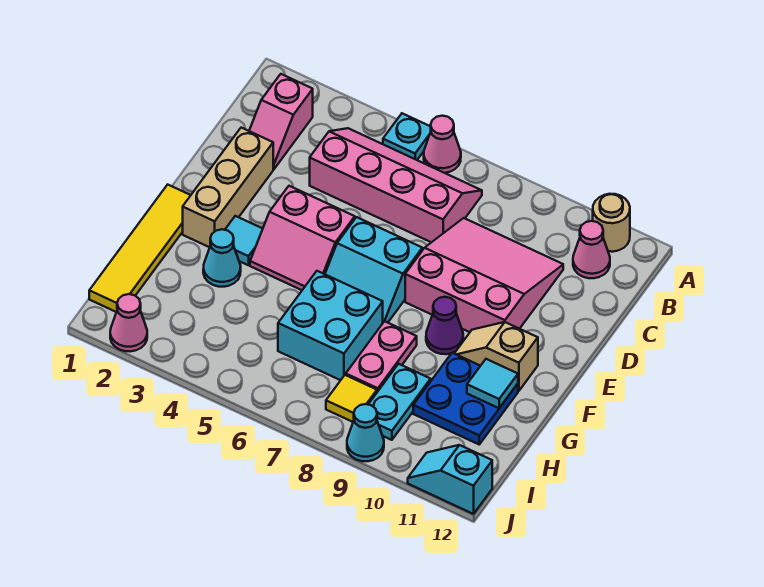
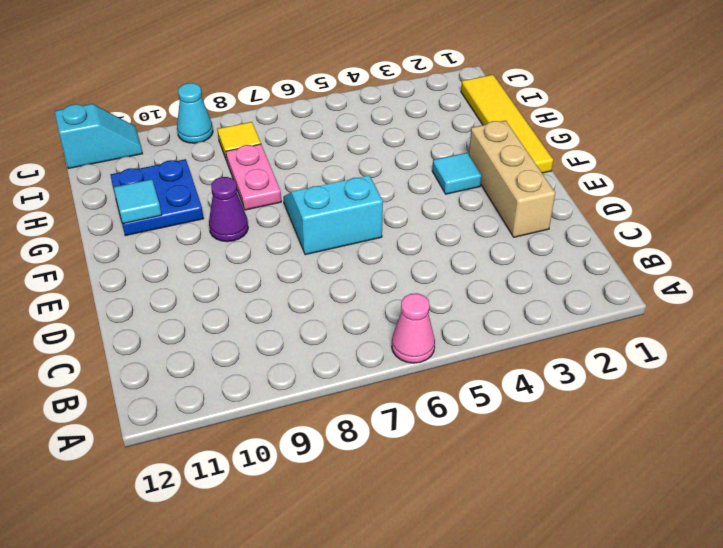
none -> cyan plate A5 level 1
none -> tan round brick A11 level 1
none -> pink slope B2:C2 level 1 top B

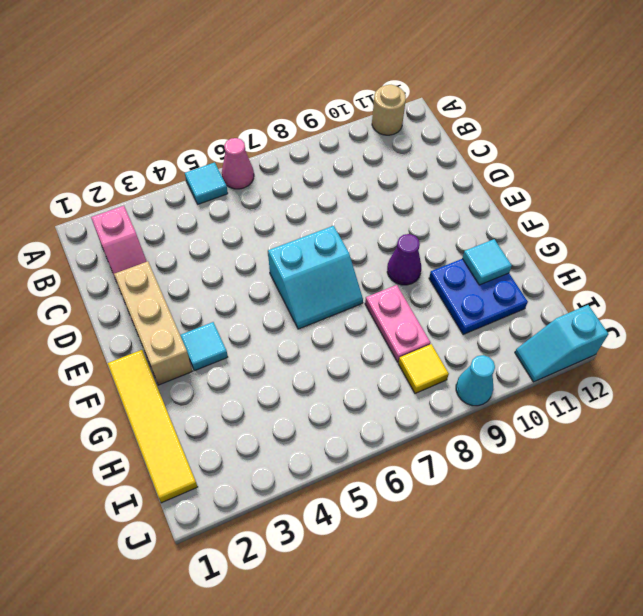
cyan tile A5 level 1 -> cyan plate A5 level 1
none -> pink slope B4:C7 level 1 top C
none -> pink cone B11 level 1
none -> pink slope C8:E10 level 1 top E

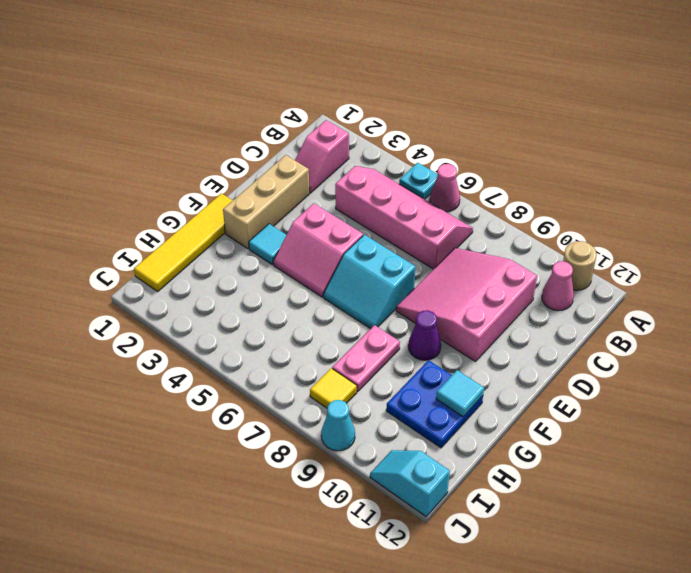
pink slope C8:E10 level 1 top 10 -> pink slope C8:E10 level 1 top E
none -> tan slope F10:F11 level 1 top 11
none -> cyan cone G3 level 1
none -> cyan brick G6:H7 level 1

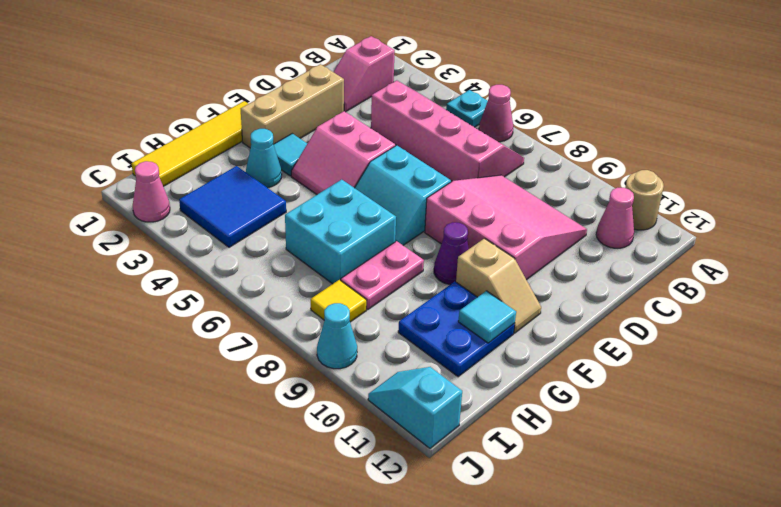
tan slope F10:F11 level 1 top 10 -> tan slope F10:F11 level 1 top 11
blue tile H3:I4 level 1 -> none
none -> cyan plate H9:I9 level 1

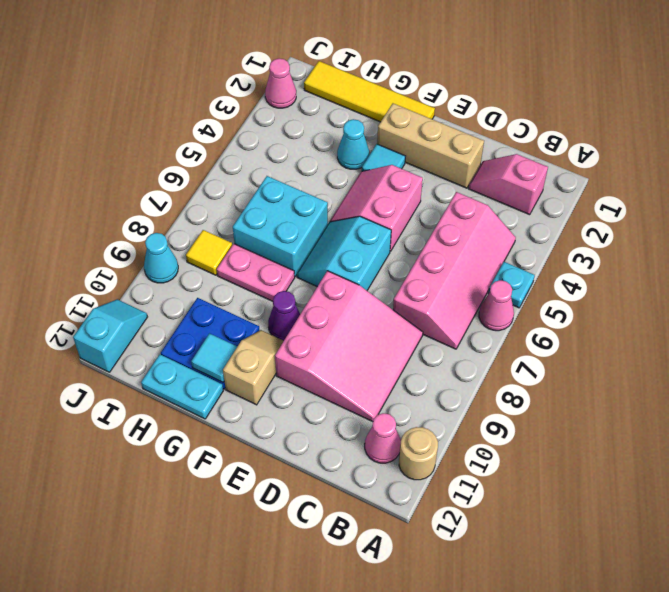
cyan plate G12:H12 level 1 -> cyan plate H9:I9 level 1

